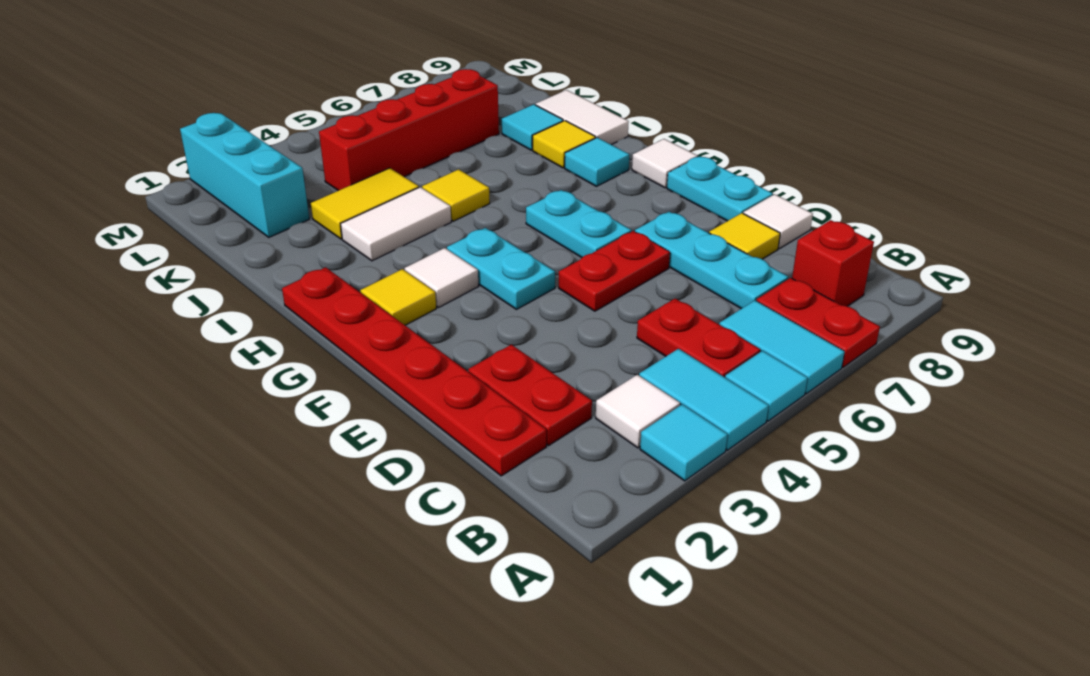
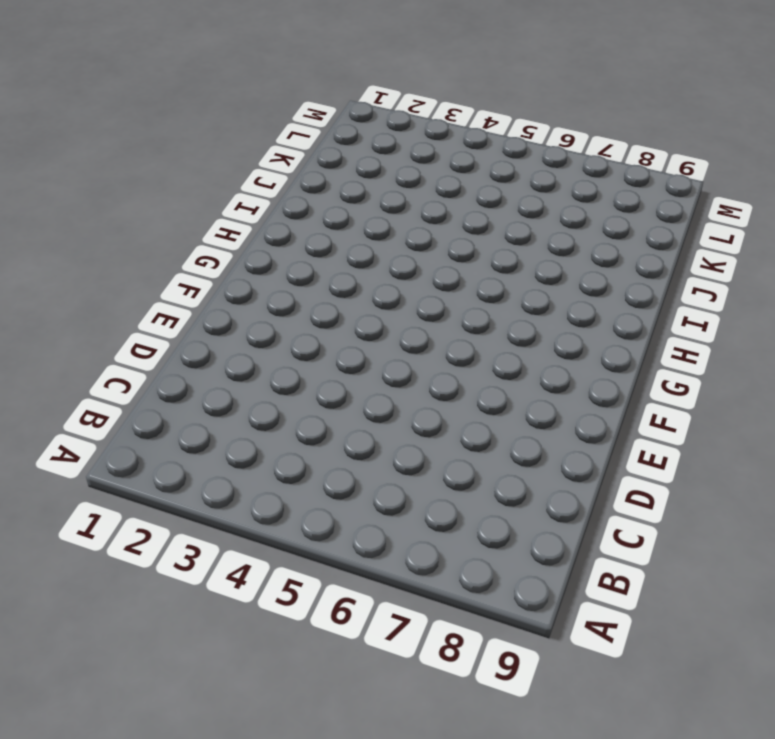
none -> cyan tile A3 level 1
none -> cyan tile A4:B4 level 1
none -> cyan tile A5 level 1

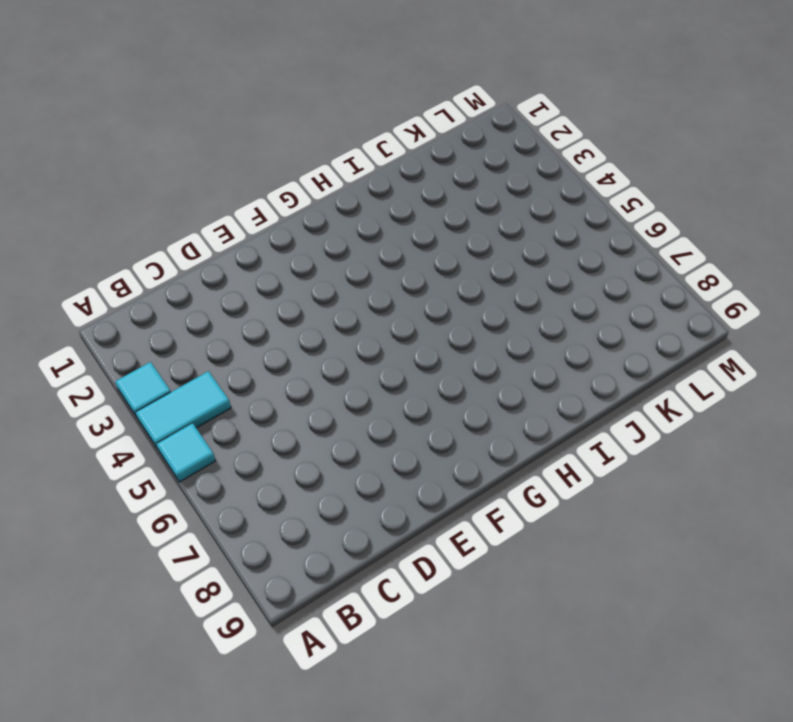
none -> cyan tile A6:B6 level 1
none -> red plate A7:B7 level 1
none -> white tile B3 level 1

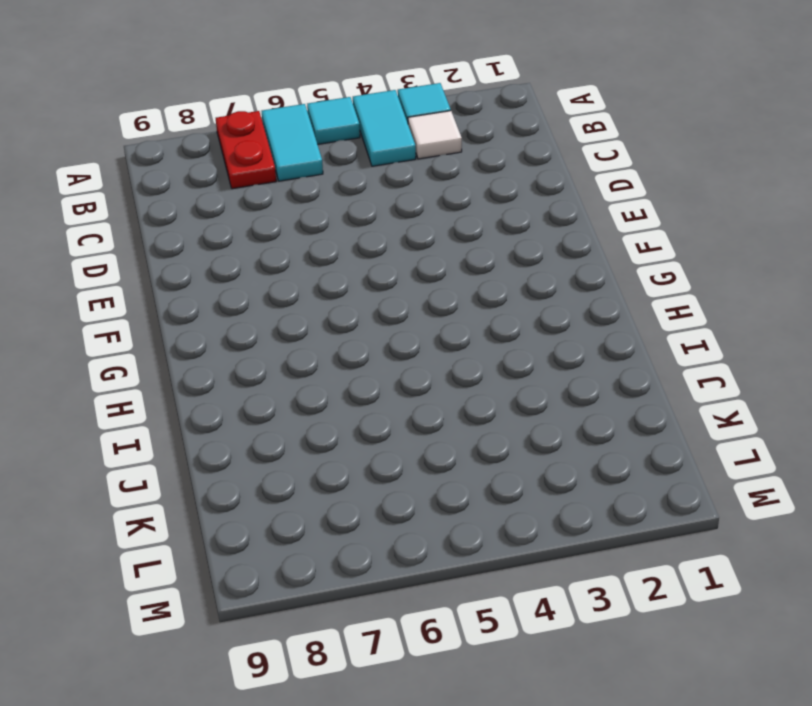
none -> red plate B5:C5 level 1
none -> red brick B8 level 1
none -> red plate C1:H1 level 1

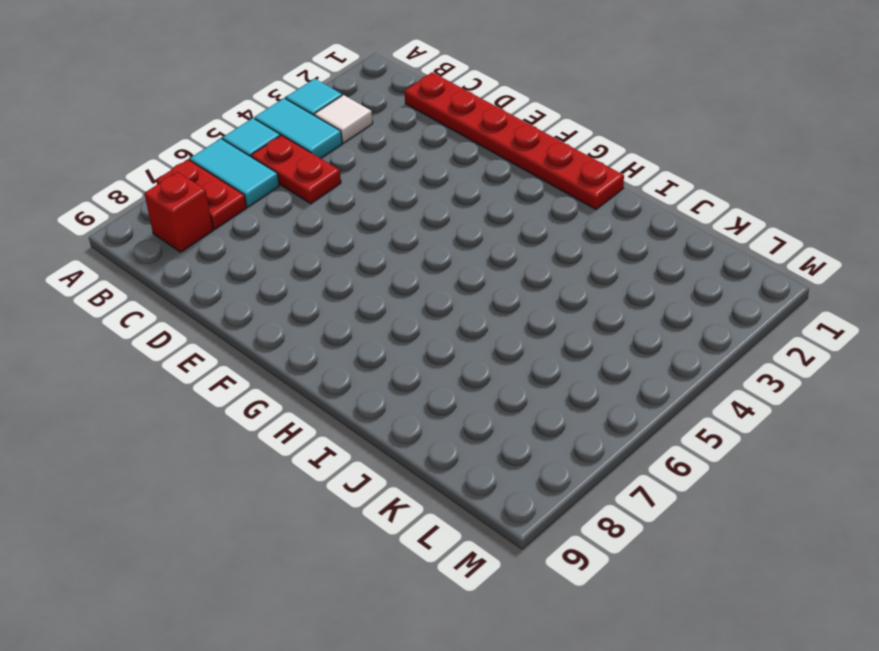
none -> red plate C2:D2 level 1
none -> cyan plate C7:E7 level 1
none -> yellow tile D8 level 1

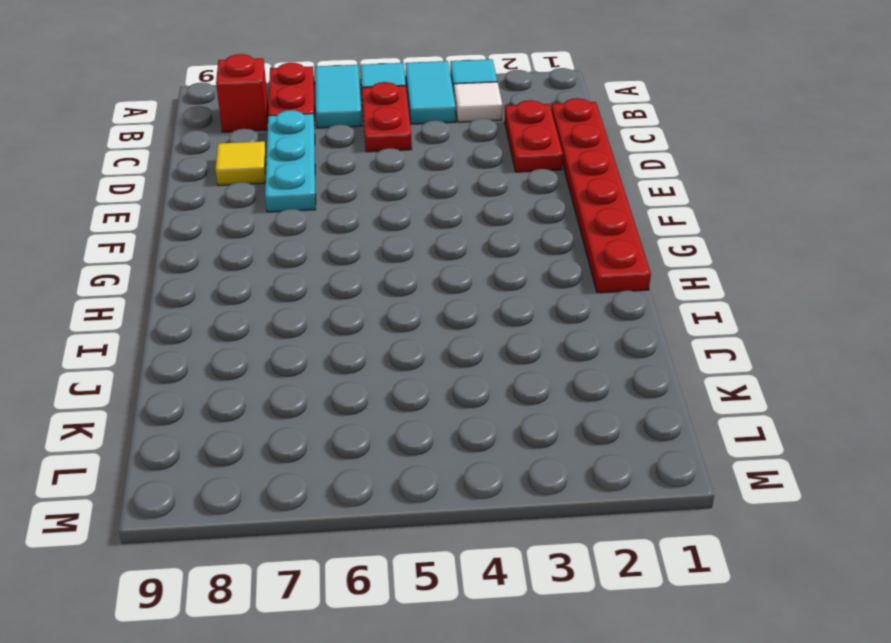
none -> white tile D9 level 1
none -> red plate E5:E6 level 1
none -> cyan plate E9:F9 level 1

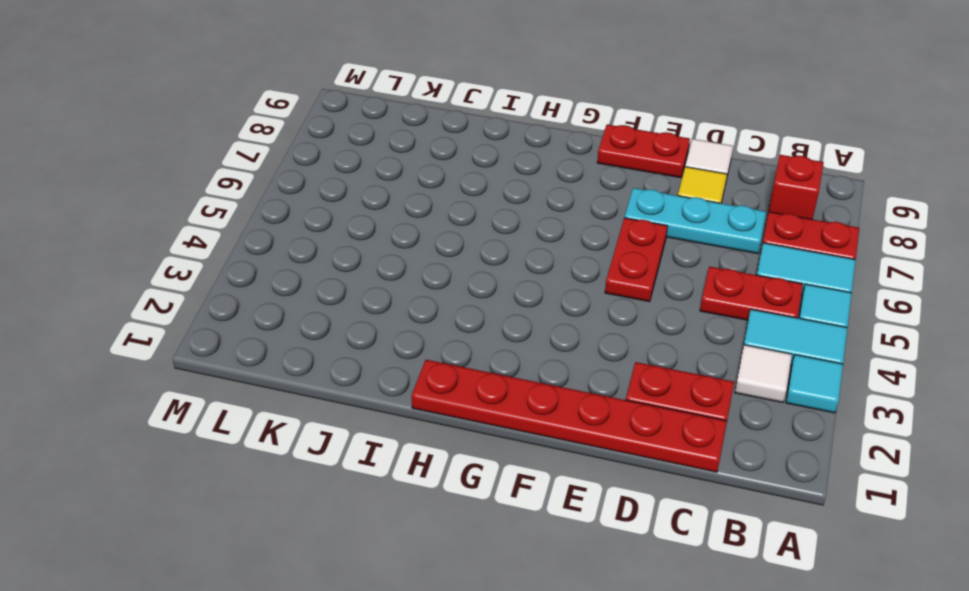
red plate E9:F9 level 1 -> cyan plate E9:F9 level 1
none -> cyan plate F4:G4 level 1
none -> cyan plate F6:G6 level 1
none -> yellow tile G2 level 1

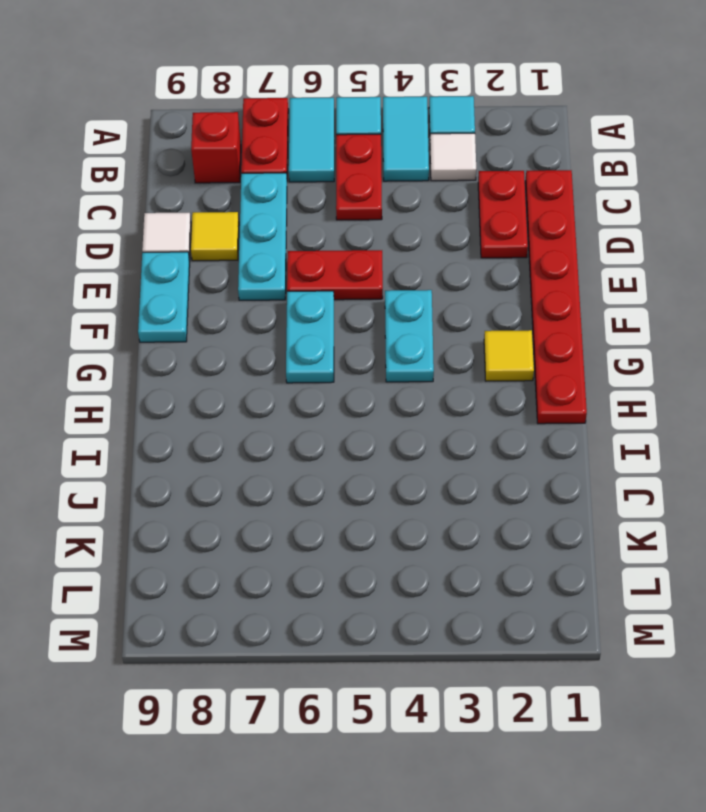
none -> white tile G3 level 1
none -> white tile G9 level 1
none -> cyan tile H8 level 1

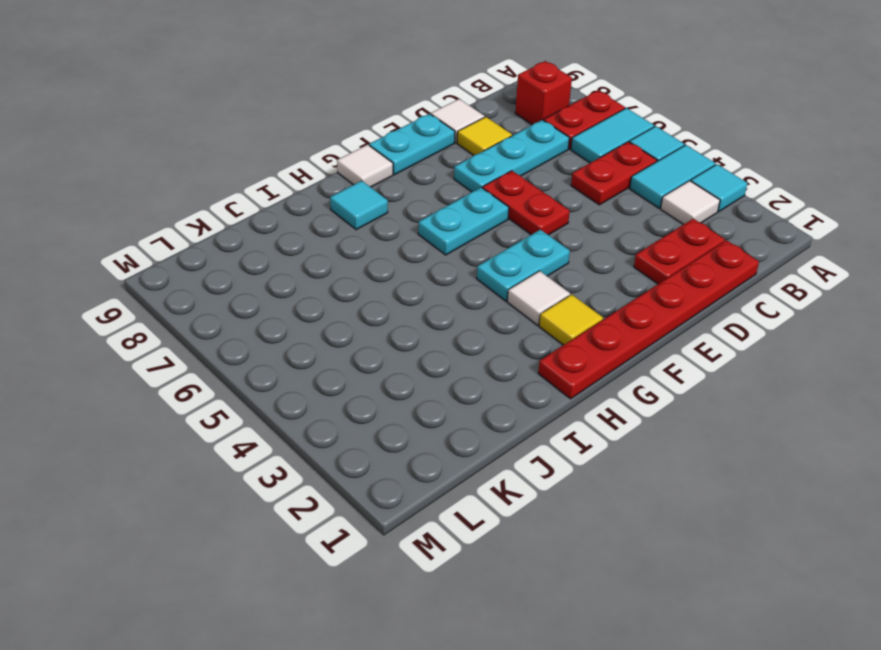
none -> white tile I3:I4 level 1
none -> yellow tile I5 level 1
none -> yellow tile I8 level 1

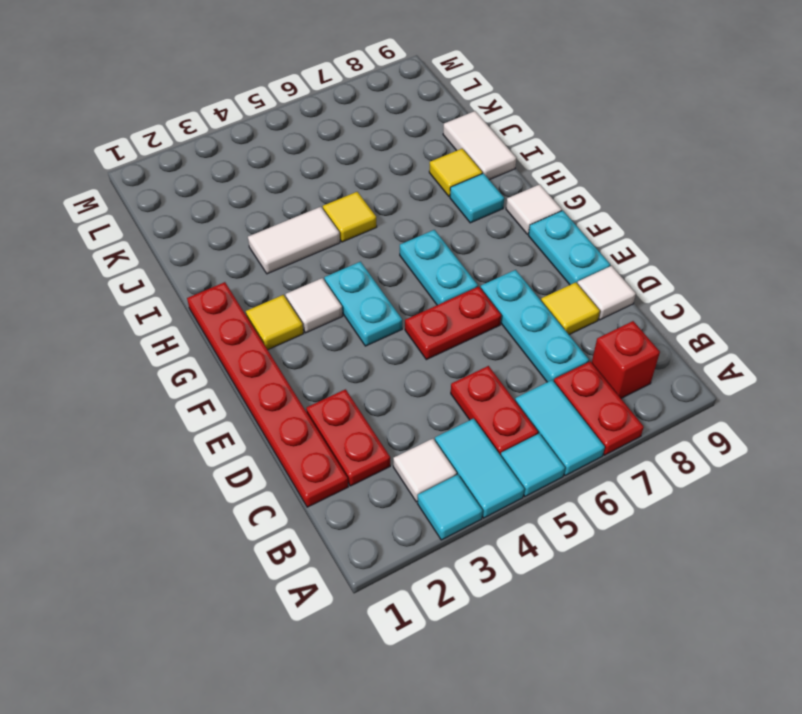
none -> yellow tile J3:J4 level 1
none -> cyan tile J8 level 1
none -> cyan brick K2:M2 level 1

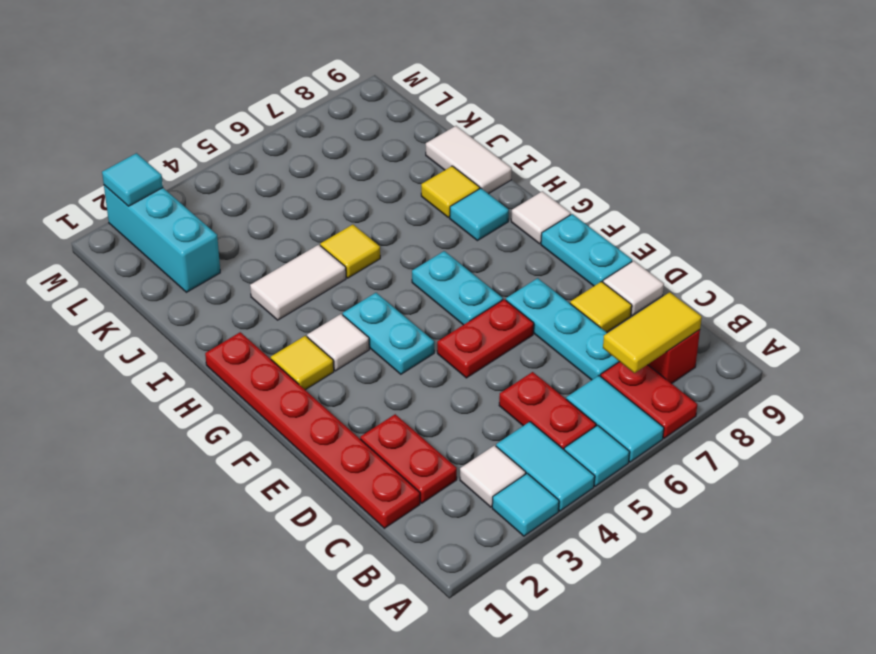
yellow tile B7:B8 level 2 -> yellow tile J3:J4 level 1
cyan tile M2 level 2 -> cyan tile J8 level 1
none -> red brick K4:K7 level 1

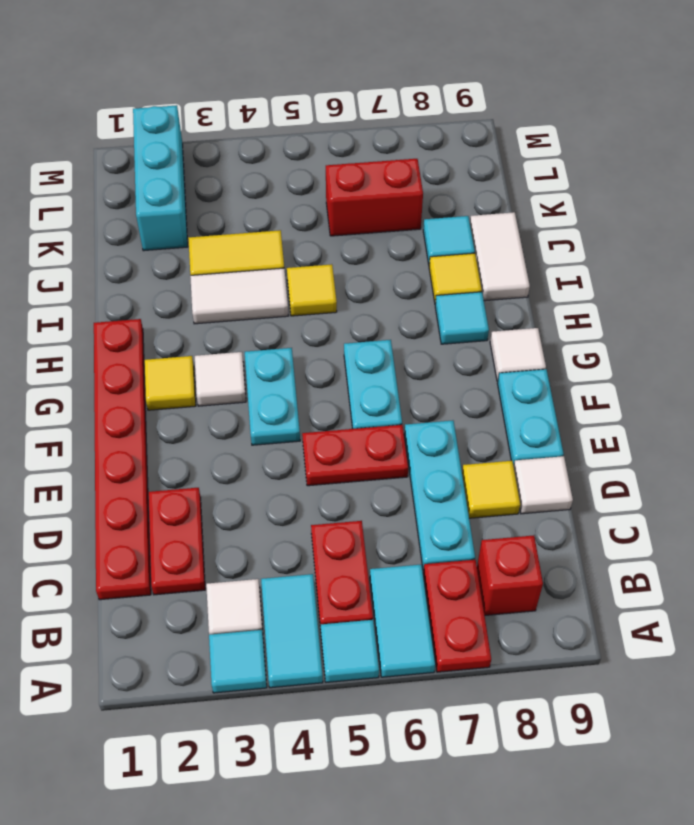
red brick K6:K7 level 1 -> red brick K4:K7 level 1

